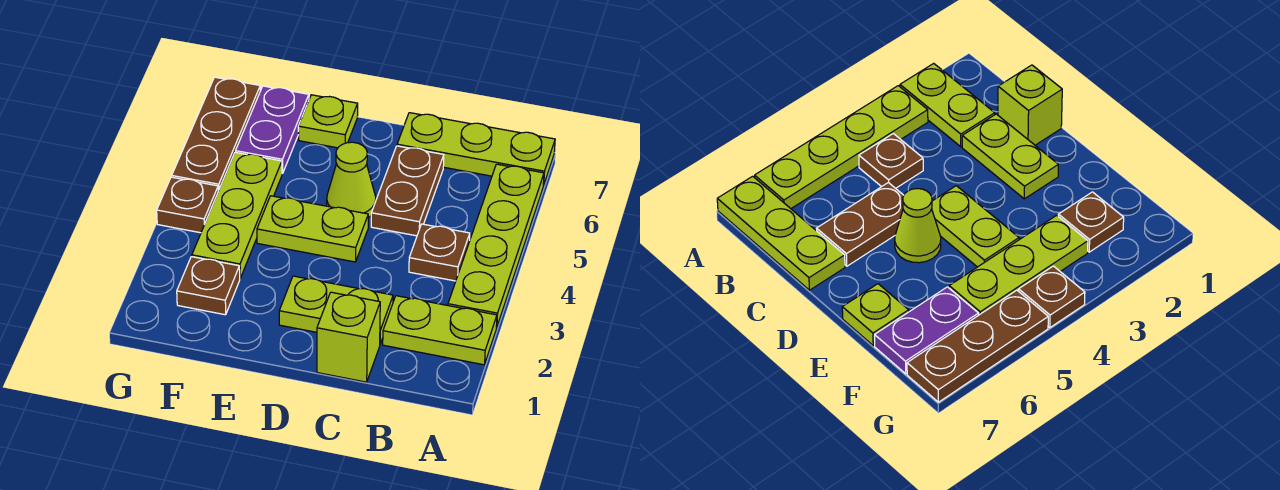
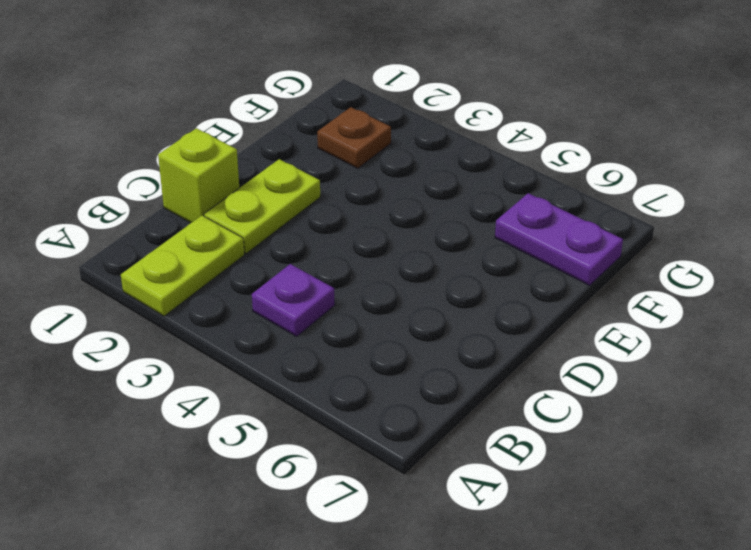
purple plate B4 level 1 -> brown plate B4 level 1
none -> lime plate A3:A6 level 1
none -> lime plate A7:C7 level 1
none -> brown plate C5:C6 level 1

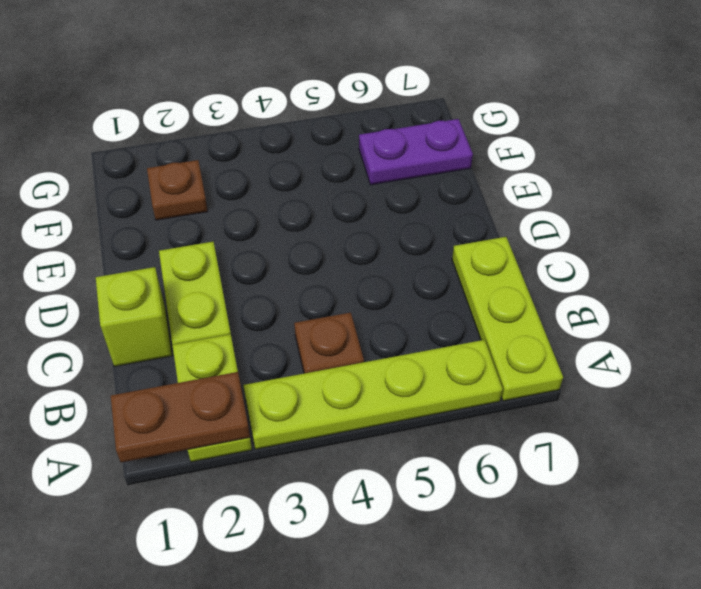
brown plate A1:A2 level 2 -> brown plate C5:C6 level 1
none -> lime plate D4:E4 level 1
none -> lime cone D5 level 1
none -> lime plate E7 level 1

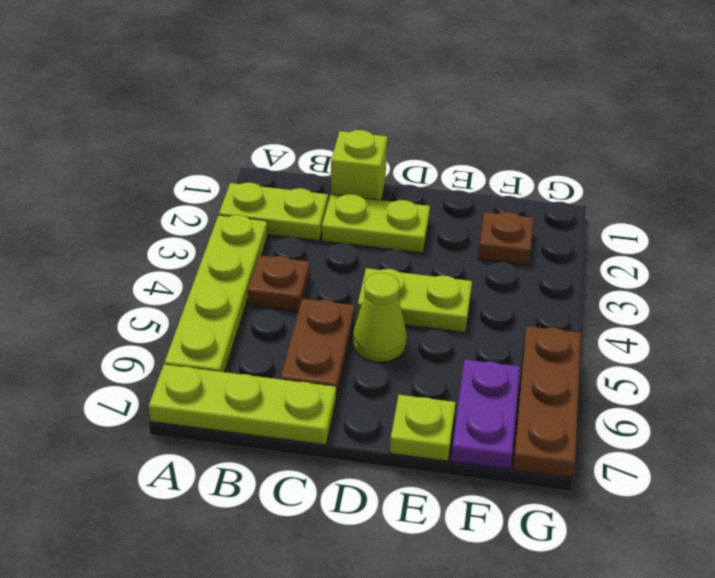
none -> lime plate F3:F5 level 1
none -> brown plate G4 level 1

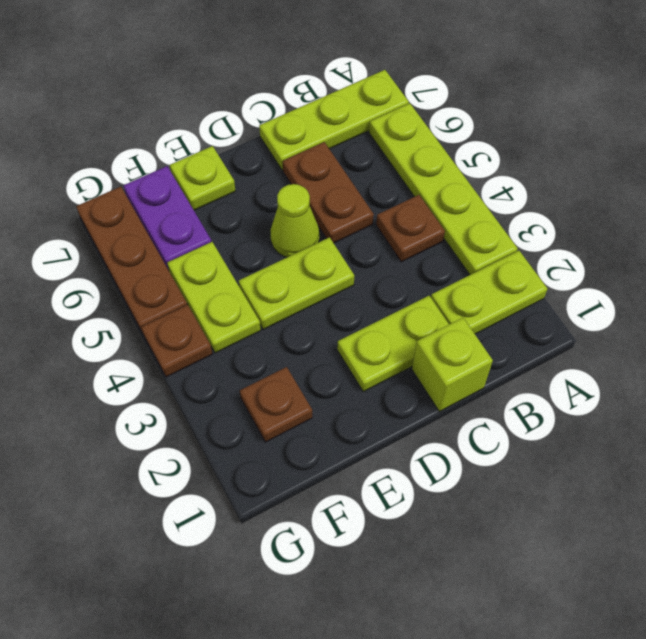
lime plate F4:F5 level 1 -> lime plate F3:F5 level 1

